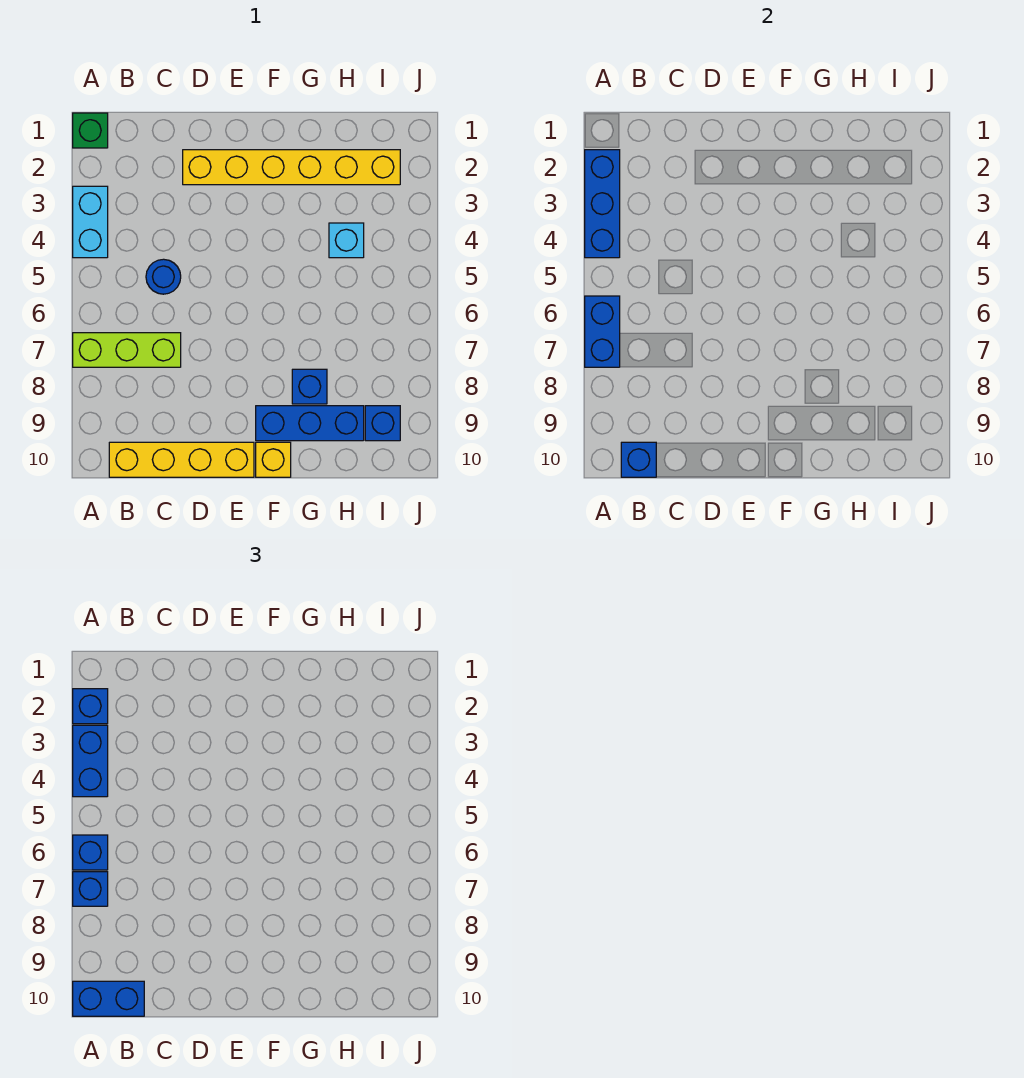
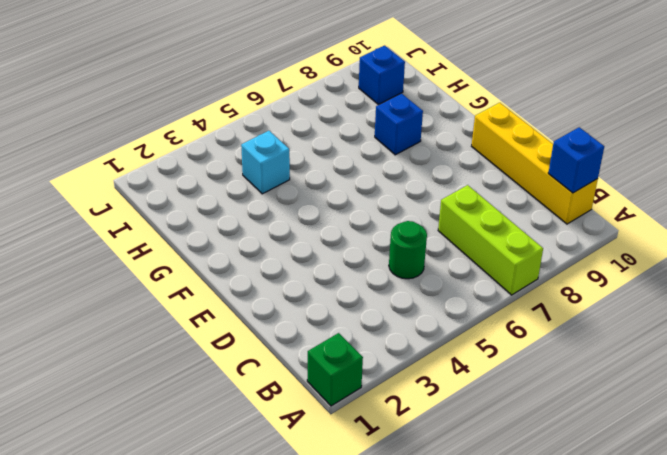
green round brick C5 level 1 -> blue round brick C5 level 1
none -> cyan brick A3:A4 level 1
none -> yellow brick D2:I2 level 1
none -> blue brick F9:H9 level 1

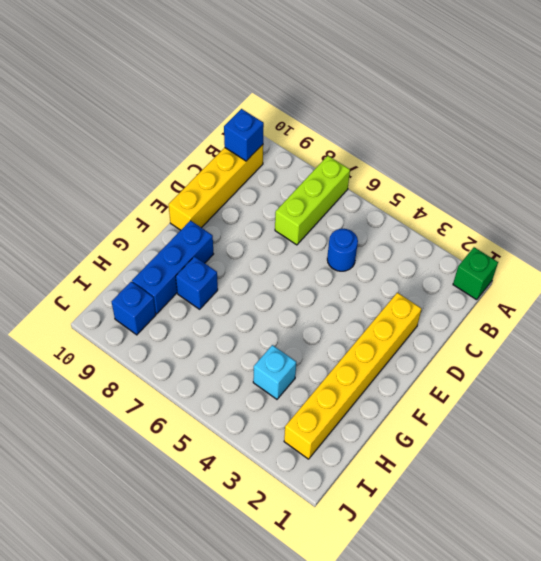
none -> cyan brick A3:A4 level 1
none -> yellow brick F10 level 1
none -> blue brick A2:A4 level 2

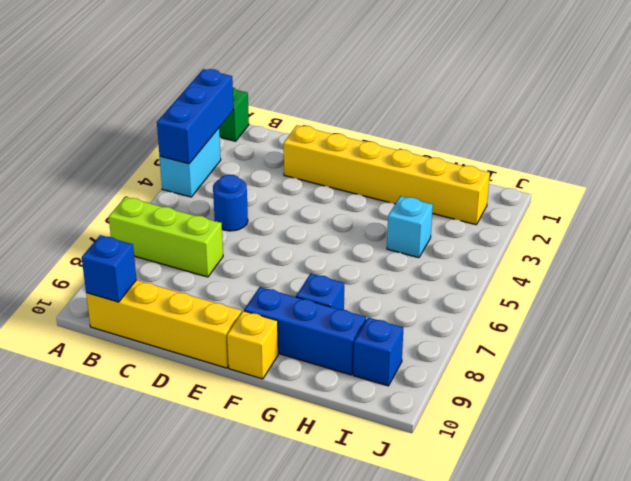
none -> blue brick A6:A7 level 2
none -> blue brick A2 level 3
none -> blue brick A3:A4 level 3

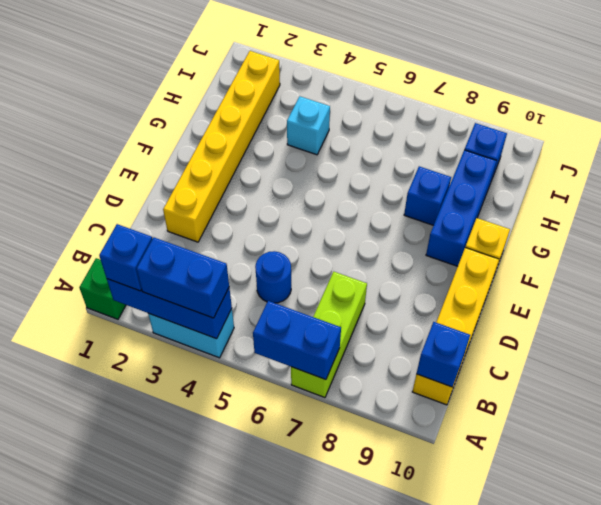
none -> blue brick A6 level 3
none -> blue brick A7 level 3
none -> blue brick A10:B10 level 3

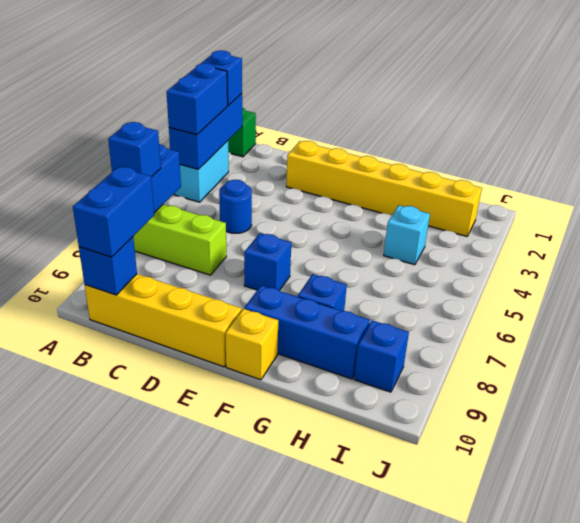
blue brick B9:B10 level 3 -> blue brick A10:B10 level 3
blue brick E7 level 1 -> blue brick A6 level 3

